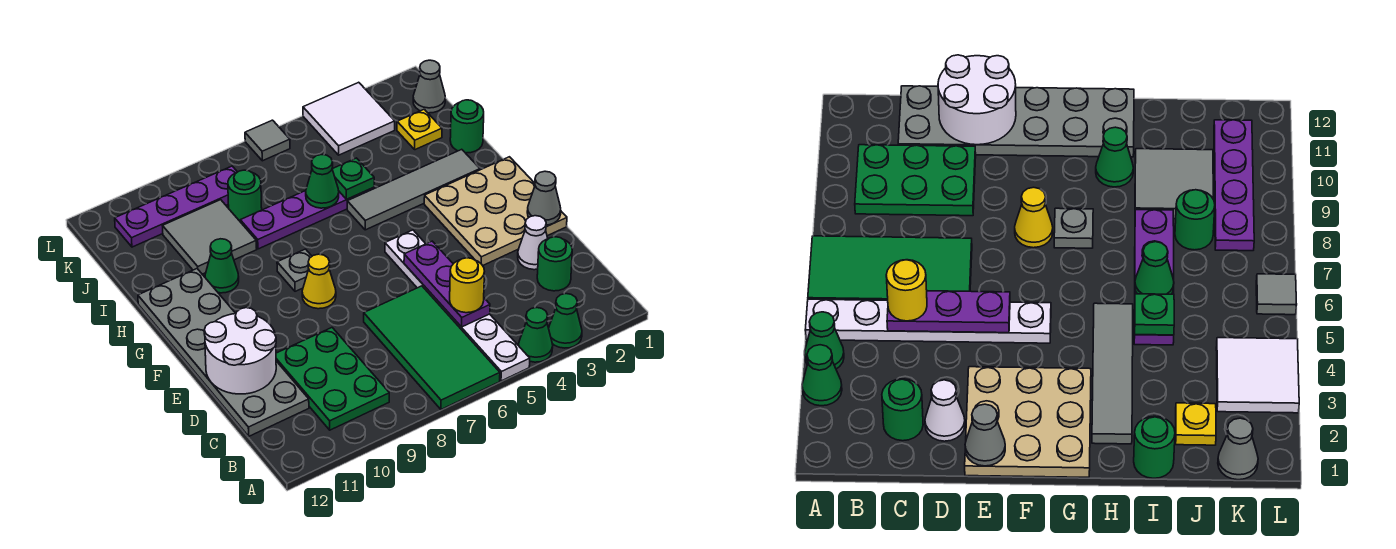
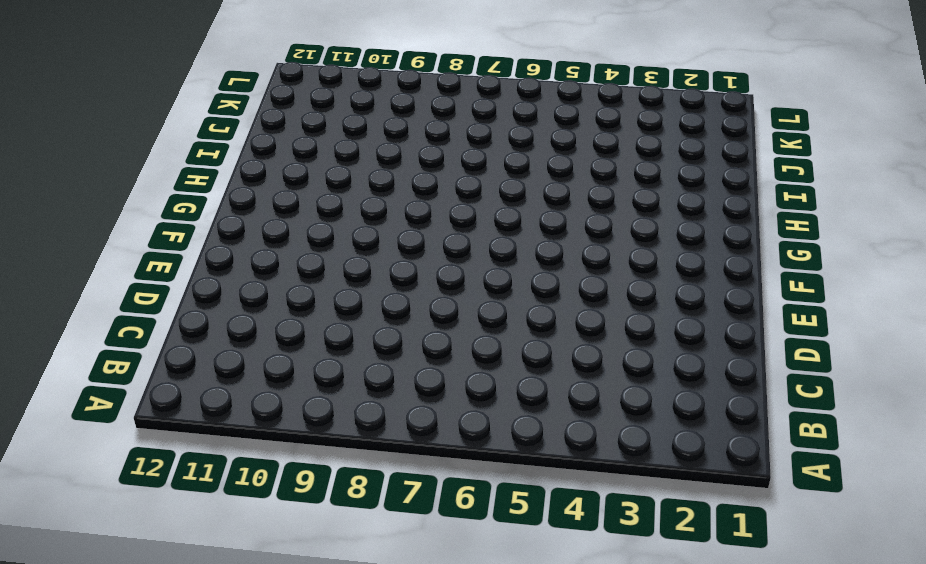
none -> green cone A3 level 1
none -> green cone A4 level 1
none -> white plate A5:F5 level 1

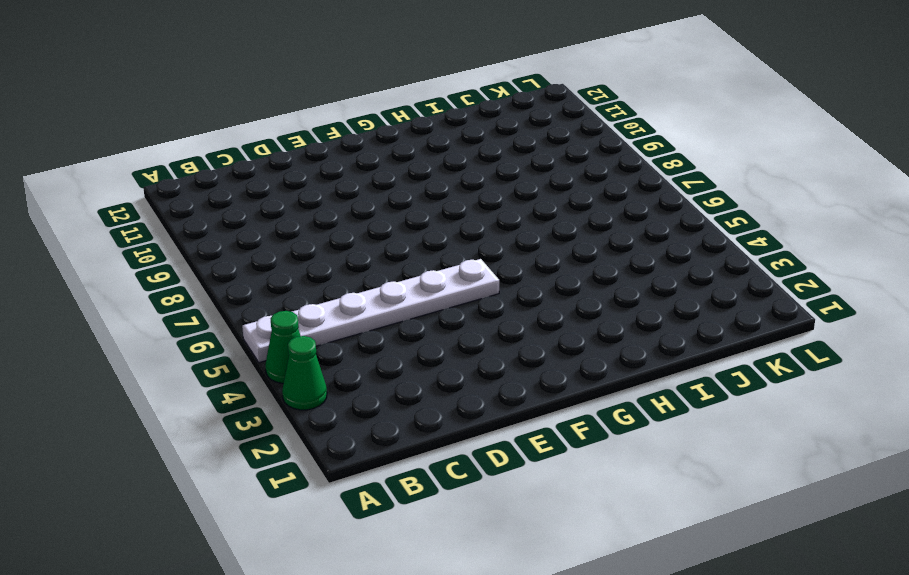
none -> green tile A6:D7 level 1
none -> green plate B9:D10 level 1
none -> green round brick C2 level 1

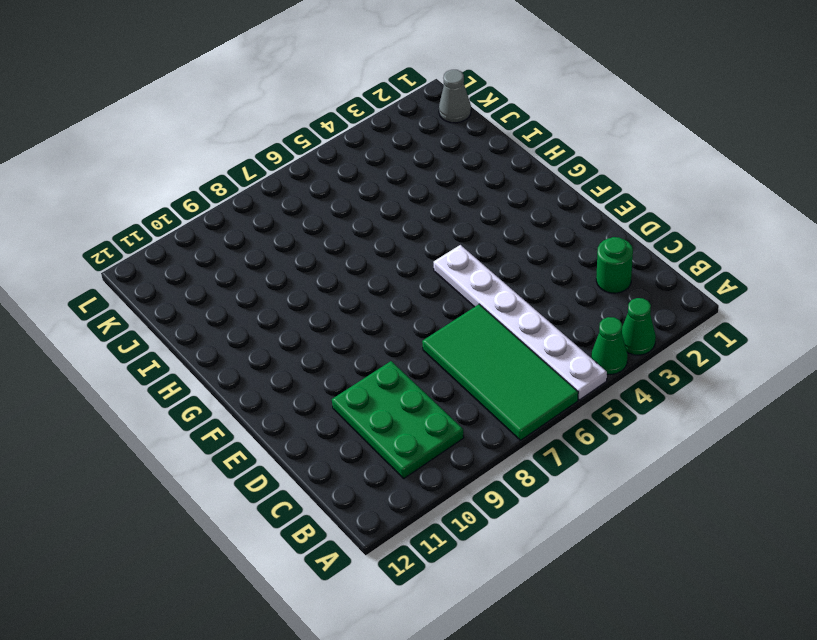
none -> grey plate C11:H12 level 1
none -> white cone D2 level 1
none -> tan plate E1:G3 level 1

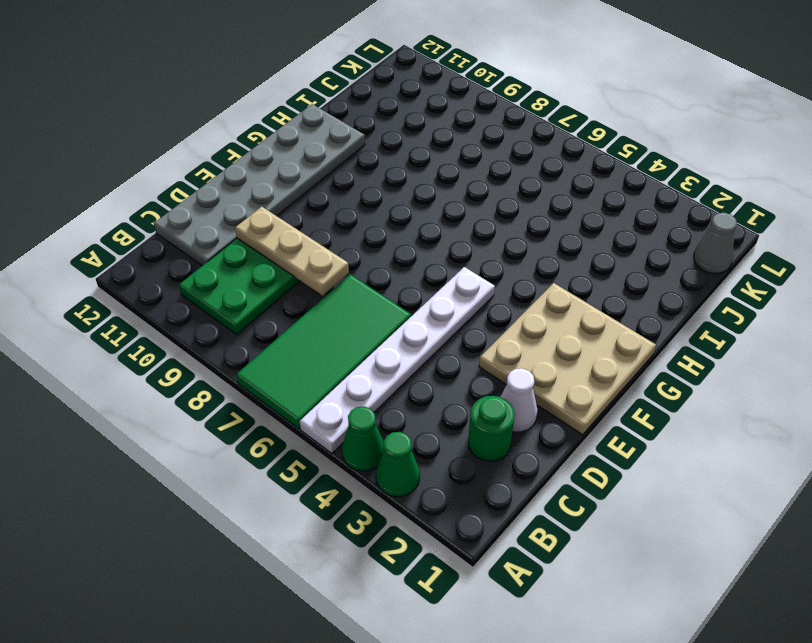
tan plate D8:D10 level 2 -> none
none -> yellow cone F8 level 1
none -> grey plate G8 level 1
none -> grey tile H2:H5 level 1

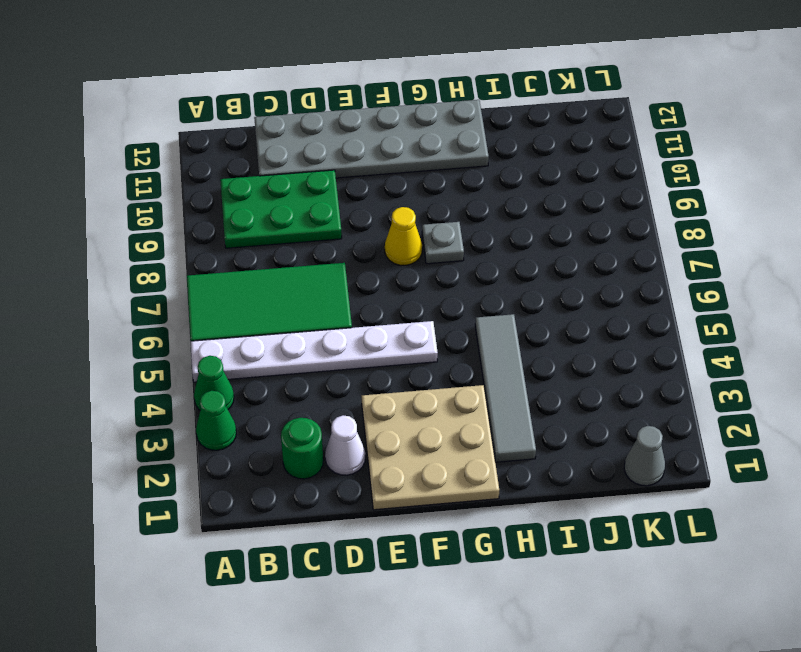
none -> green cone H10 level 1
none -> green round brick I1 level 1
none -> purple plate I5:I8 level 1

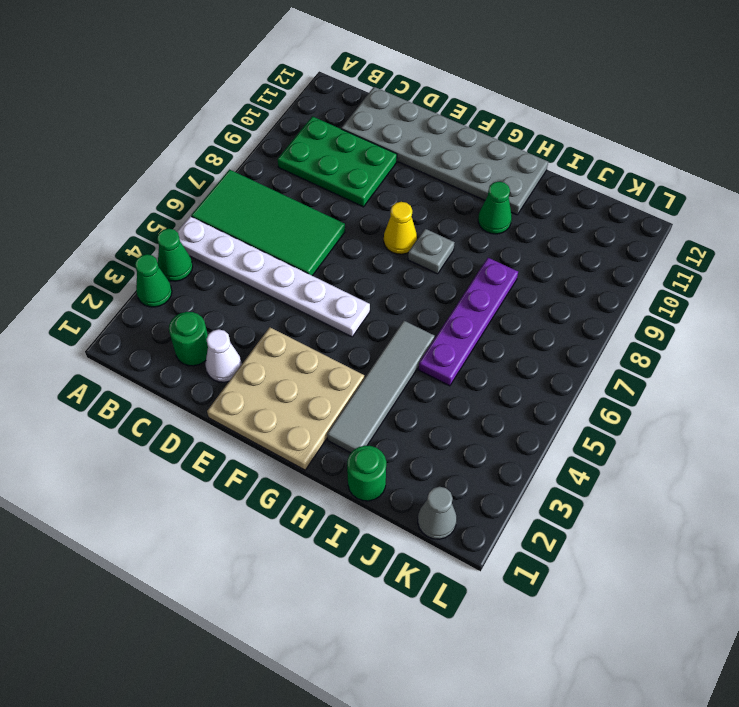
none -> grey tile I9:J10 level 1
none -> yellow plate J2 level 1
none -> green round brick J8 level 1

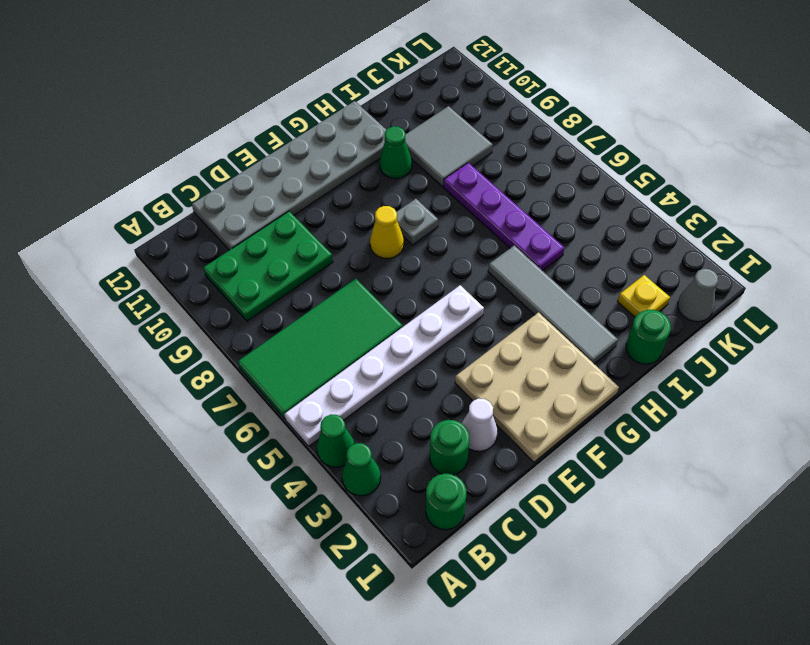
green round brick B1 level 1 -> green round brick J8 level 1
none -> white tile K3:L4 level 1
none -> purple plate K8:K11 level 1
none -> grey tile L6 level 1

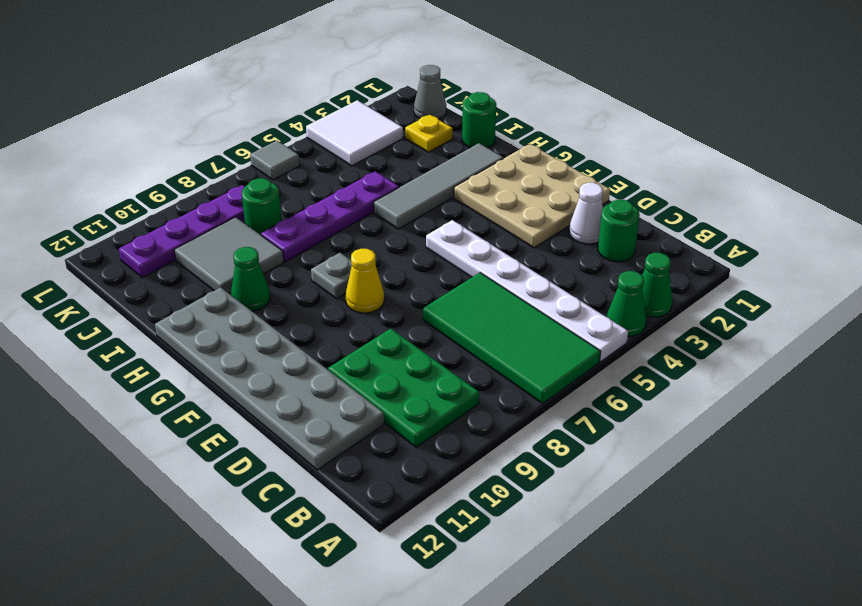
none -> purple plate C5:E5 level 2
none -> white round brick D11:E12 level 2
none -> grey cone E1 level 2

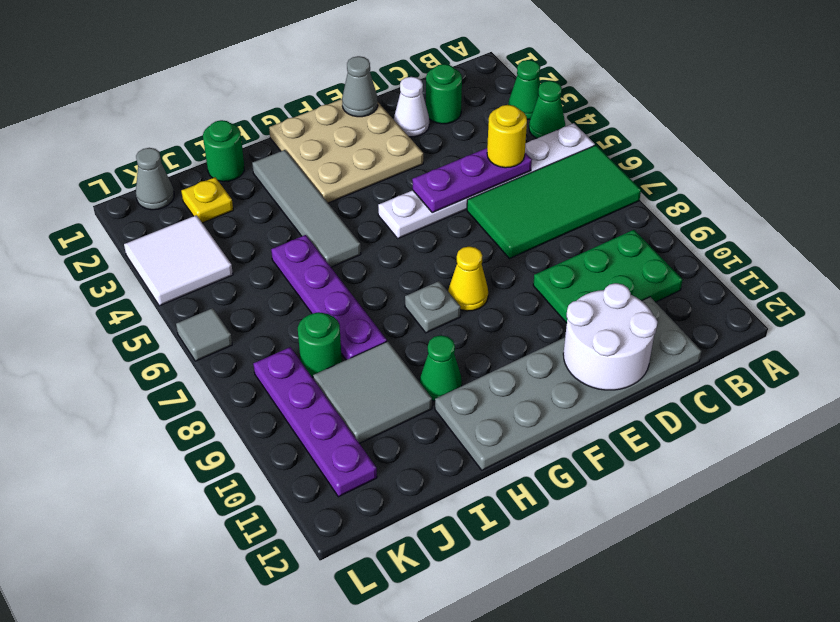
none -> green plate I5 level 2
none -> green cone I6 level 2

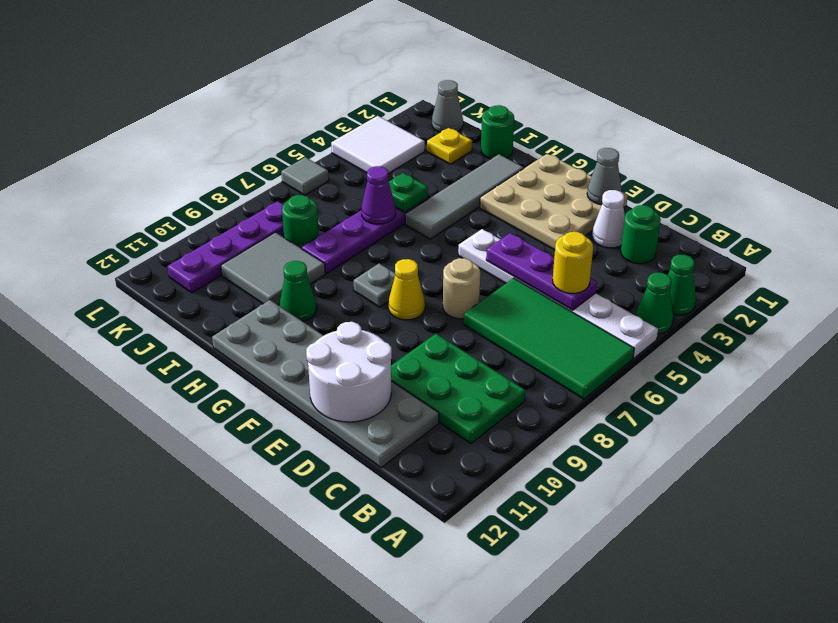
tan round brick E7 level 1 -> none
purple cone I6 level 2 -> green cone I6 level 2

